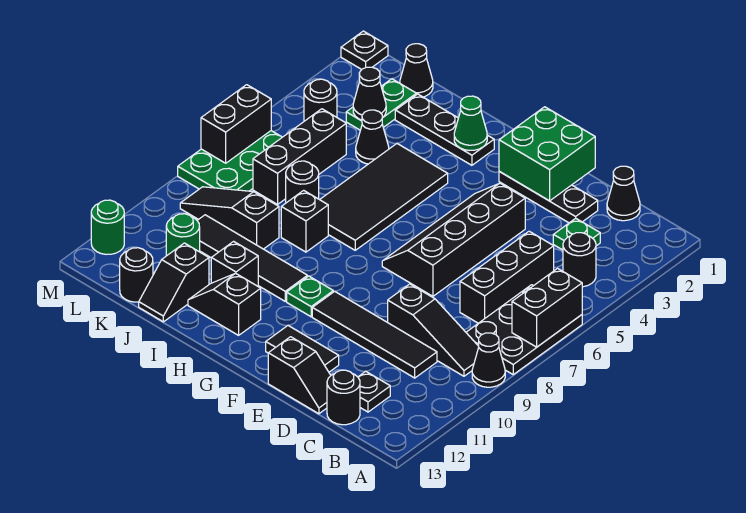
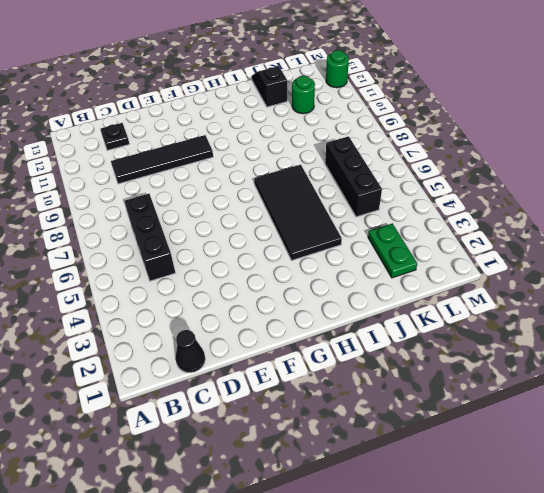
none -> black plate A6:B8 level 1
none -> black cone A9 level 1
none -> black round brick B4 level 1
none -> black slope B9:D9 level 1 top D

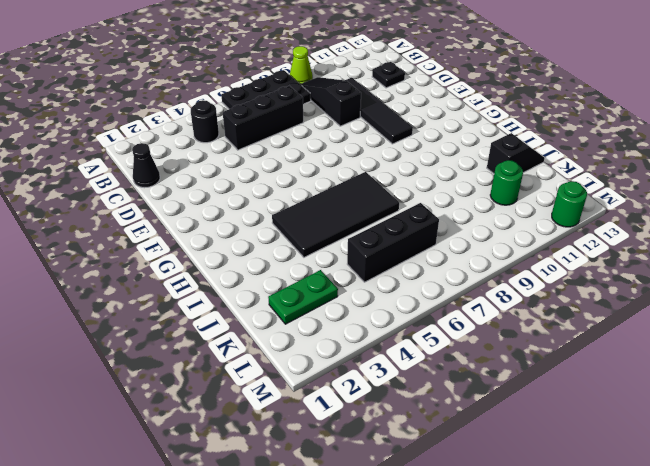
lime cone A9 level 1 -> black cone A9 level 1
none -> green plate C3 level 1
none -> black round brick C13 level 1
none -> black plate D2:F2 level 1
none -> black slope D13:E13 level 1 top E

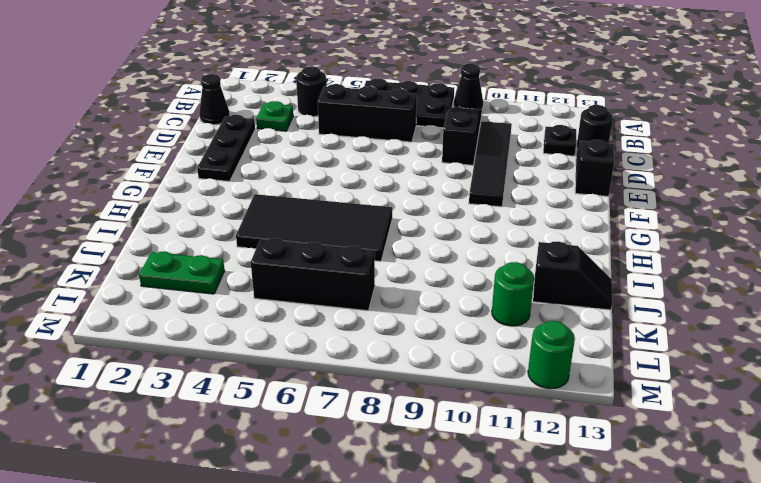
none -> black slope E4:F7 level 1 top E
none -> black tile E12:F12 level 1
none -> green plate G10 level 1
none -> black plate H2:J2 level 1

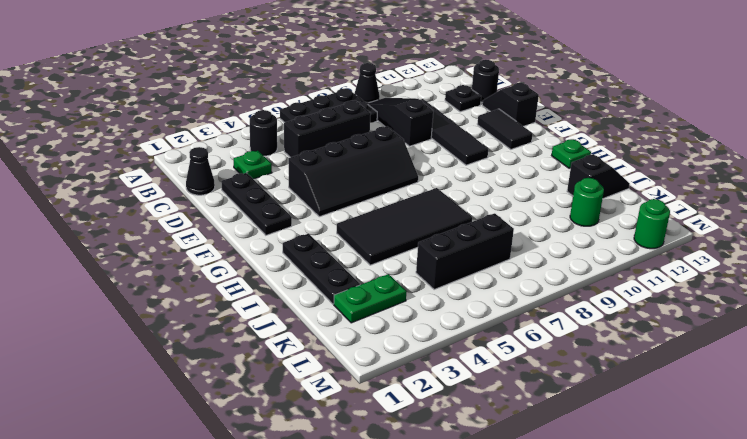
green plate H13 level 1 -> green plate G10 level 1
none -> black tile H10:K10 level 1
none -> black slope H12:I12 level 1 top H
none -> black brick I8 level 1
none -> black brick I11 level 1

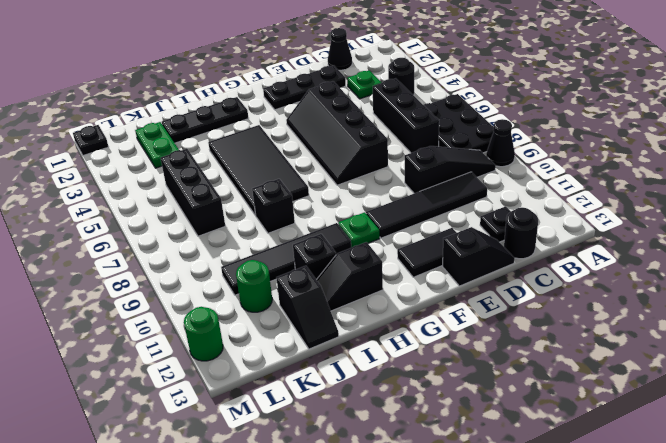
none -> black cone J4 level 1
none -> black round brick J7 level 1
none -> black slope J9:L9 level 1 top J
none -> black cone K1 level 1

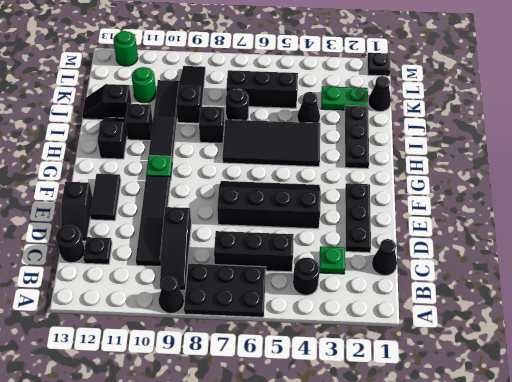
none -> black round brick K13 level 1
none -> black round brick L4 level 1
none -> green plate L6:M8 level 1
none -> black brick A6:A7 level 2

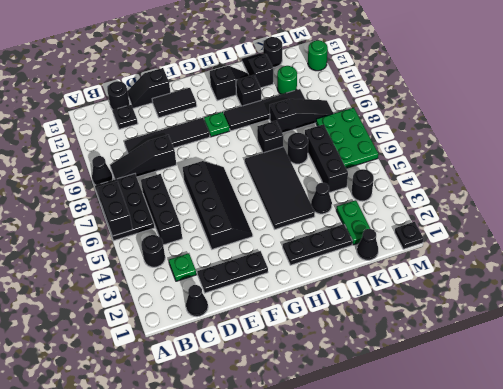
none -> green brick E1:F2 level 2
none -> green cone H2 level 2
none -> black cone K3 level 2
none -> black brick M6:M7 level 2

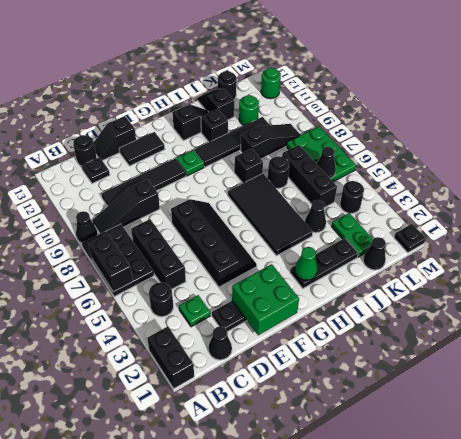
black brick A1:A2 level 1 -> black brick M6:M7 level 2
black cone L6 level 2 -> black cone K3 level 2

